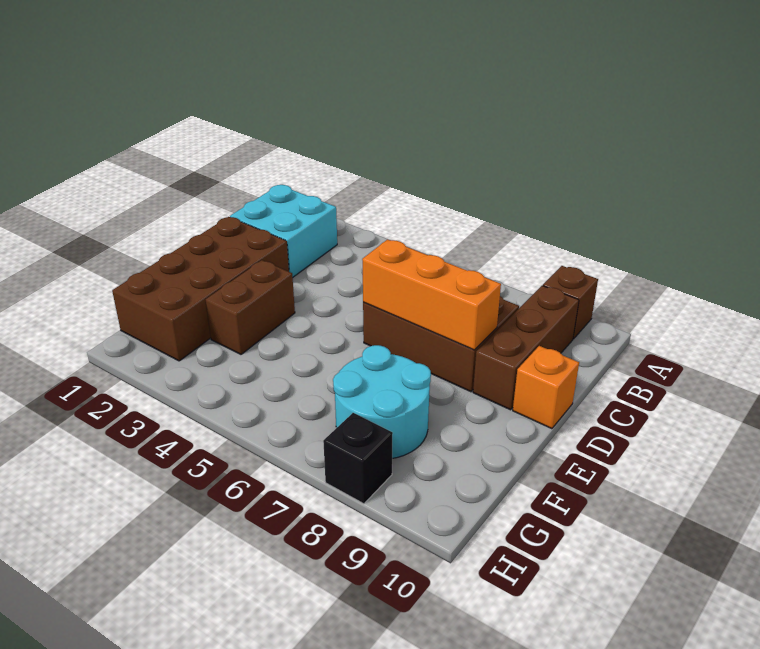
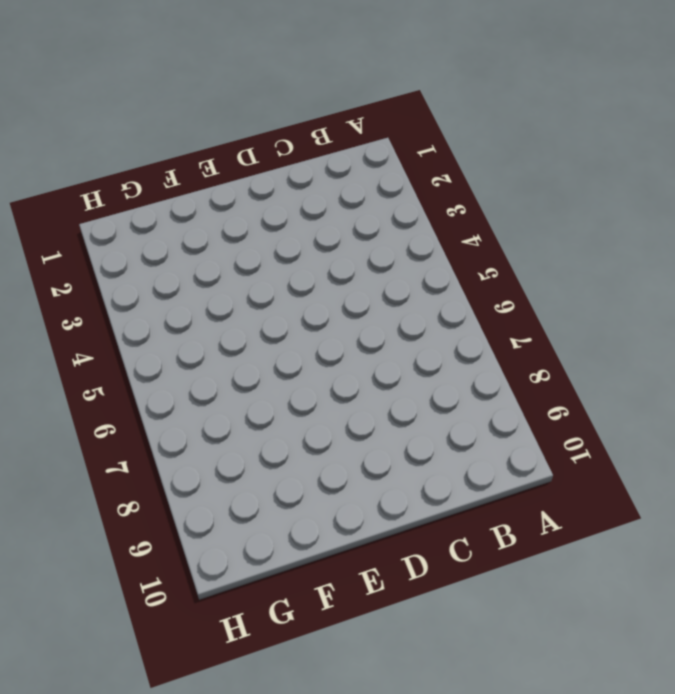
none -> brown brick A9 level 1
none -> cyan brick B1:C2 level 1

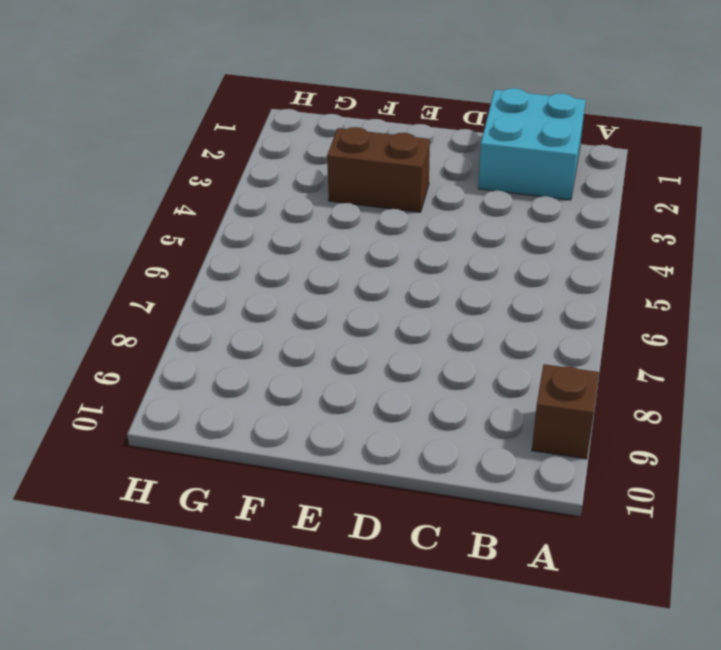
none -> brown brick B9:D9 level 1
none -> brown brick C6:D8 level 1

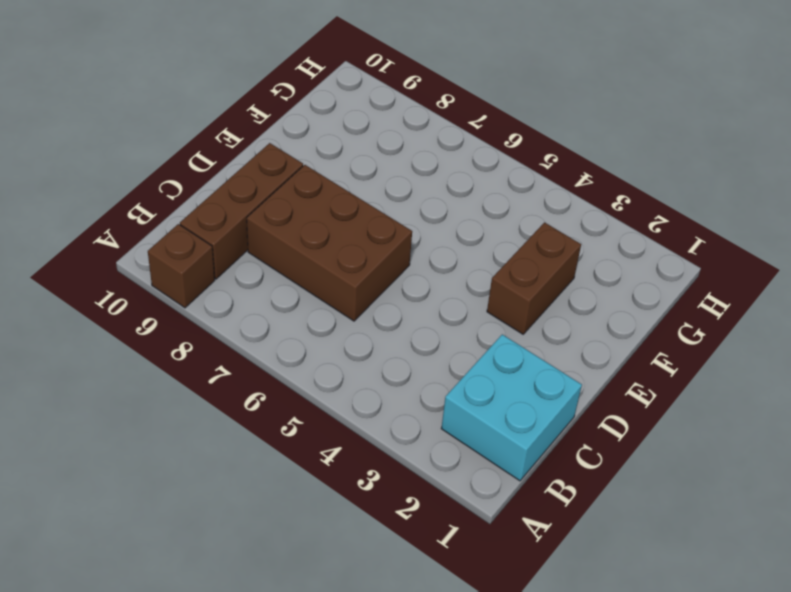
none -> brown brick D1:G2 level 1
none -> orange brick D10 level 1

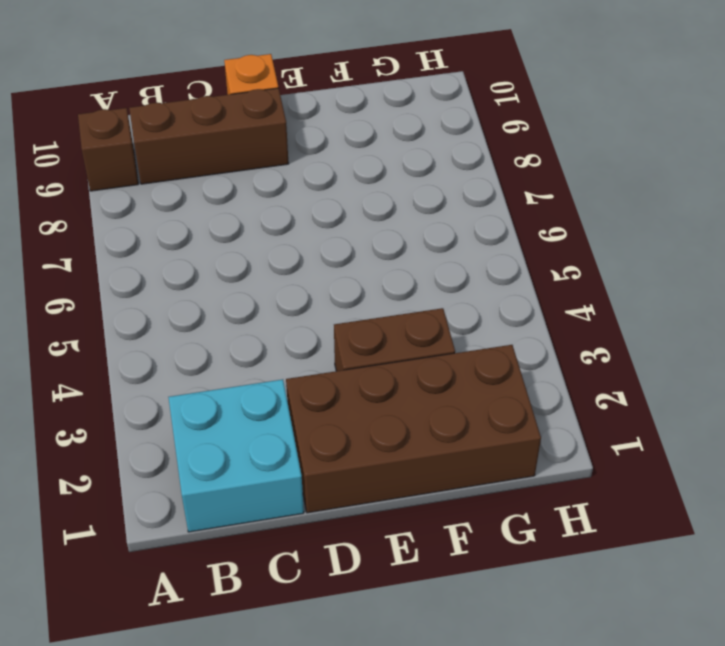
none -> brown brick C6:D8 level 1
none -> cyan round brick F7:G8 level 1

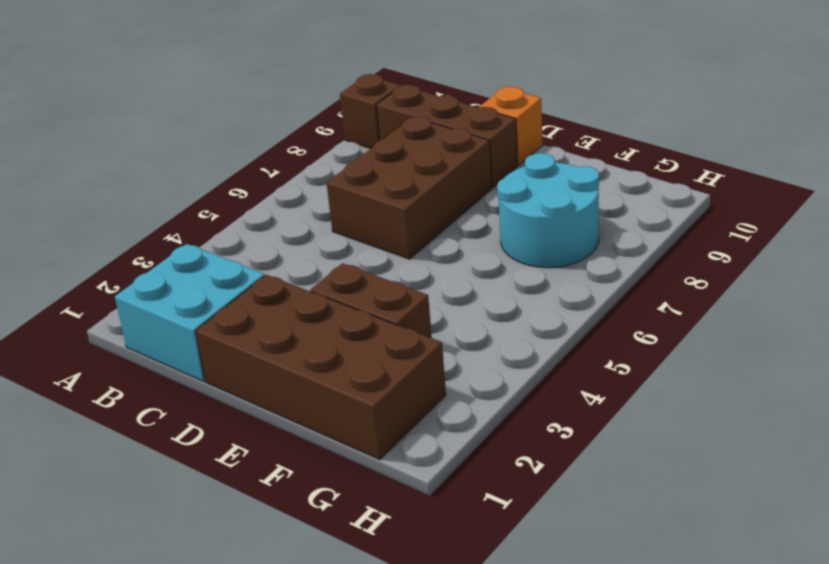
none -> black brick H8 level 1
none -> orange brick D6:D8 level 2

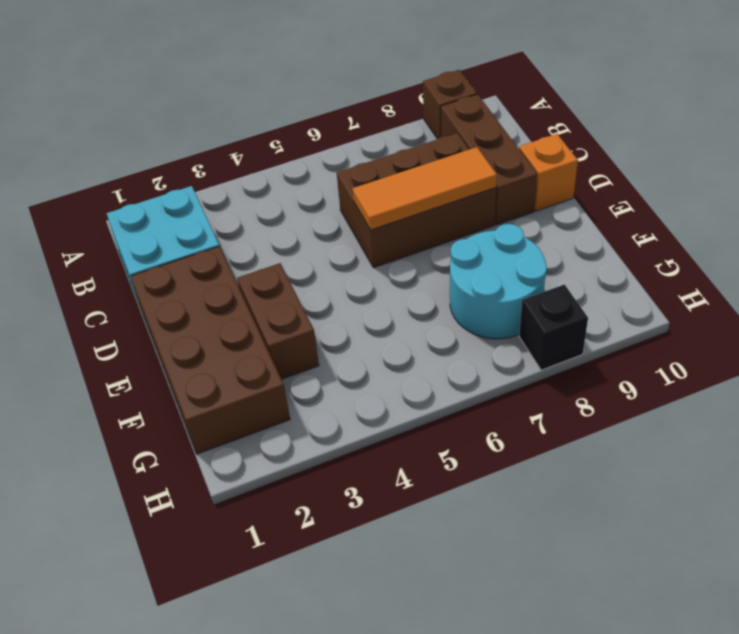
orange tile D6:D8 level 2 -> orange brick D6:D8 level 2

